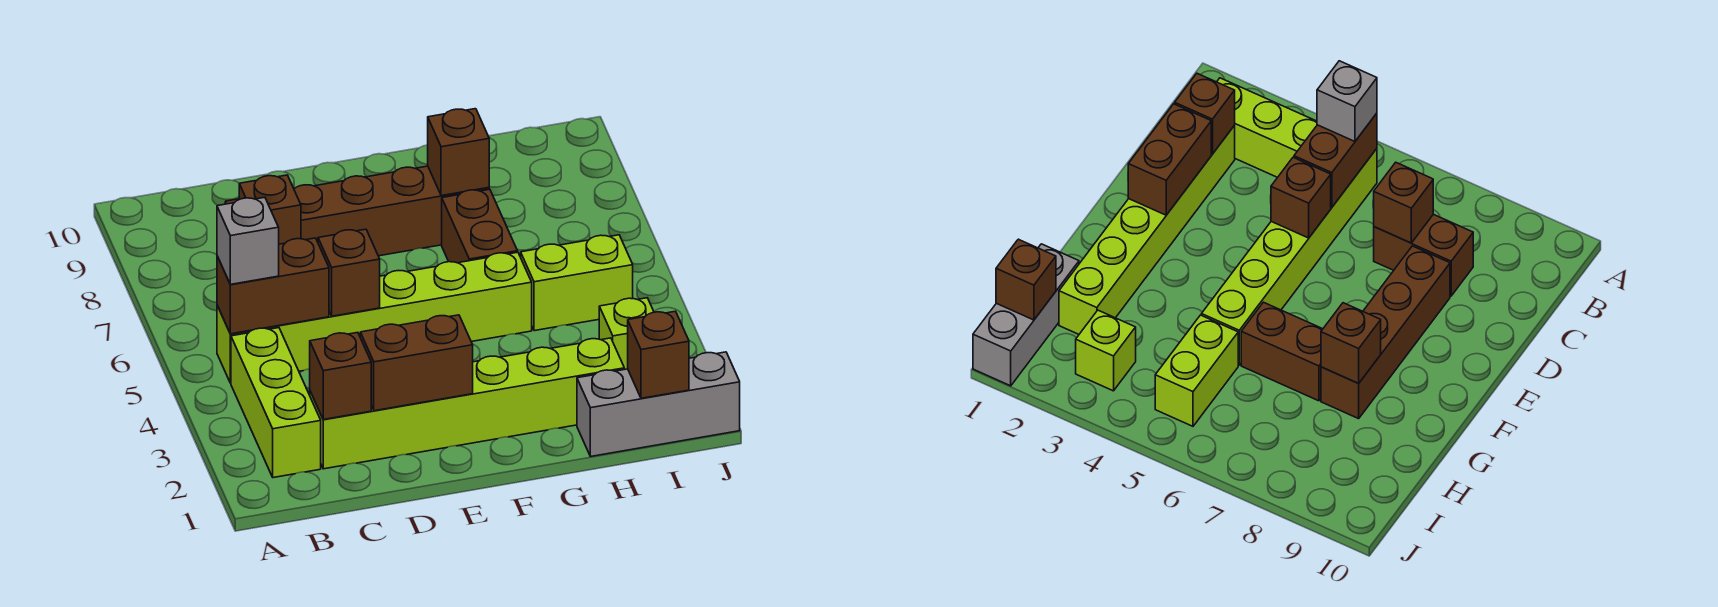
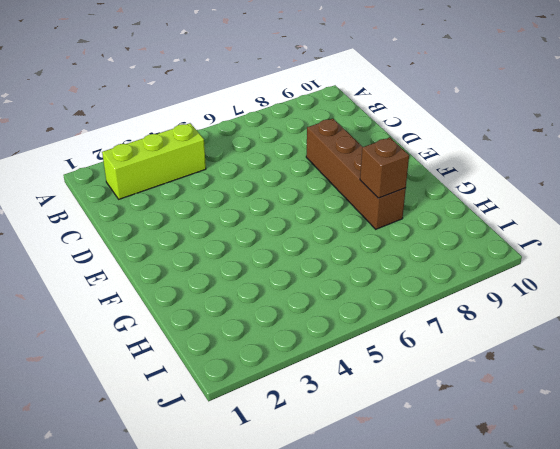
none -> lime brick B5:G5 level 1
none -> lime brick C2:H2 level 1
none -> brown brick C7:C8 level 1

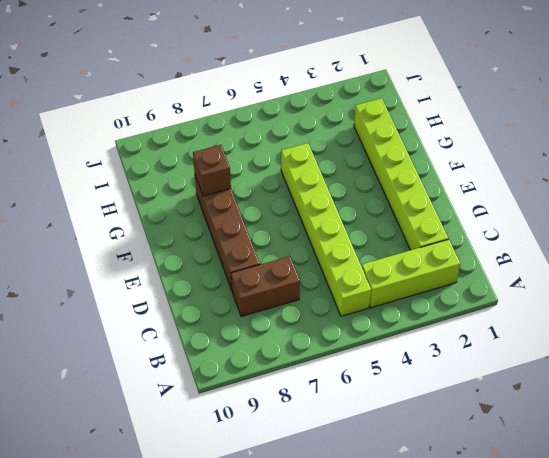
none -> brown brick G6:G7 level 1
none -> grey brick H1:J1 level 1
none -> lime brick H5:I5 level 1

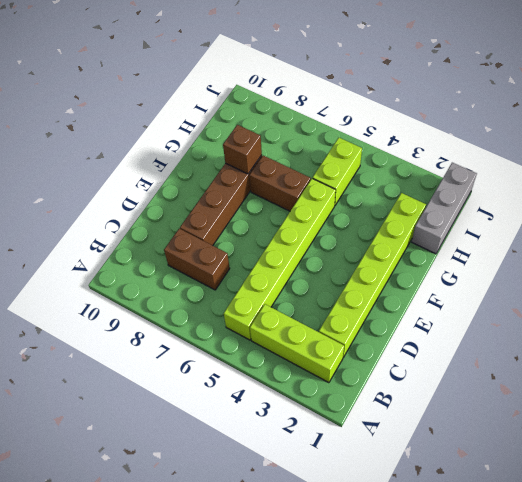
none -> lime brick I3 level 1
none -> brown brick B5:C5 level 2
none -> brown brick C2 level 2

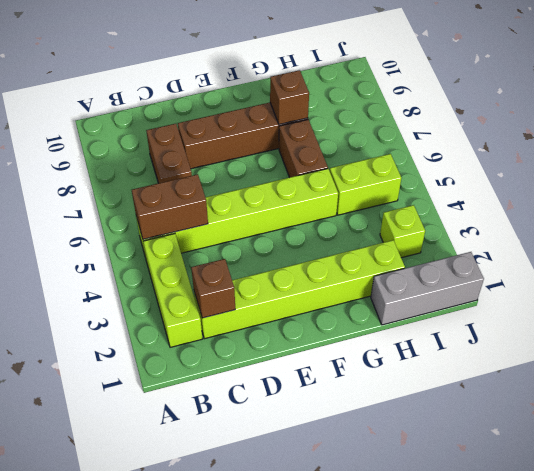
none -> brown brick C7 level 2
none -> brown brick D2:E2 level 2
none -> brown brick D5 level 2

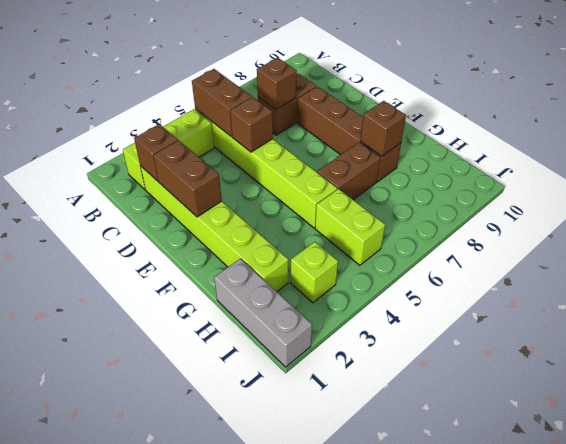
none -> brown brick I1 level 2
none -> grey brick B5 level 3

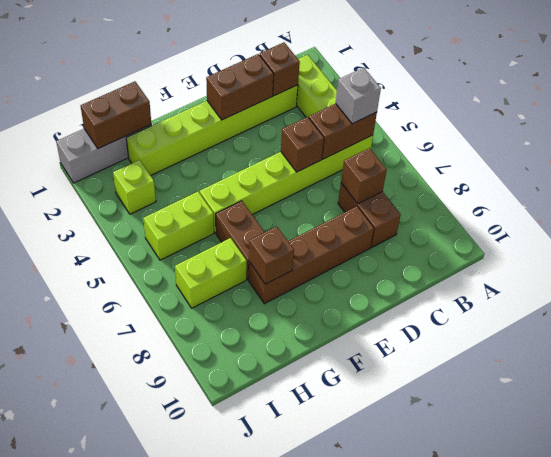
brown brick H1:I1 level 2 -> brown brick I1 level 2
lime brick H7:I7 level 1 -> none

